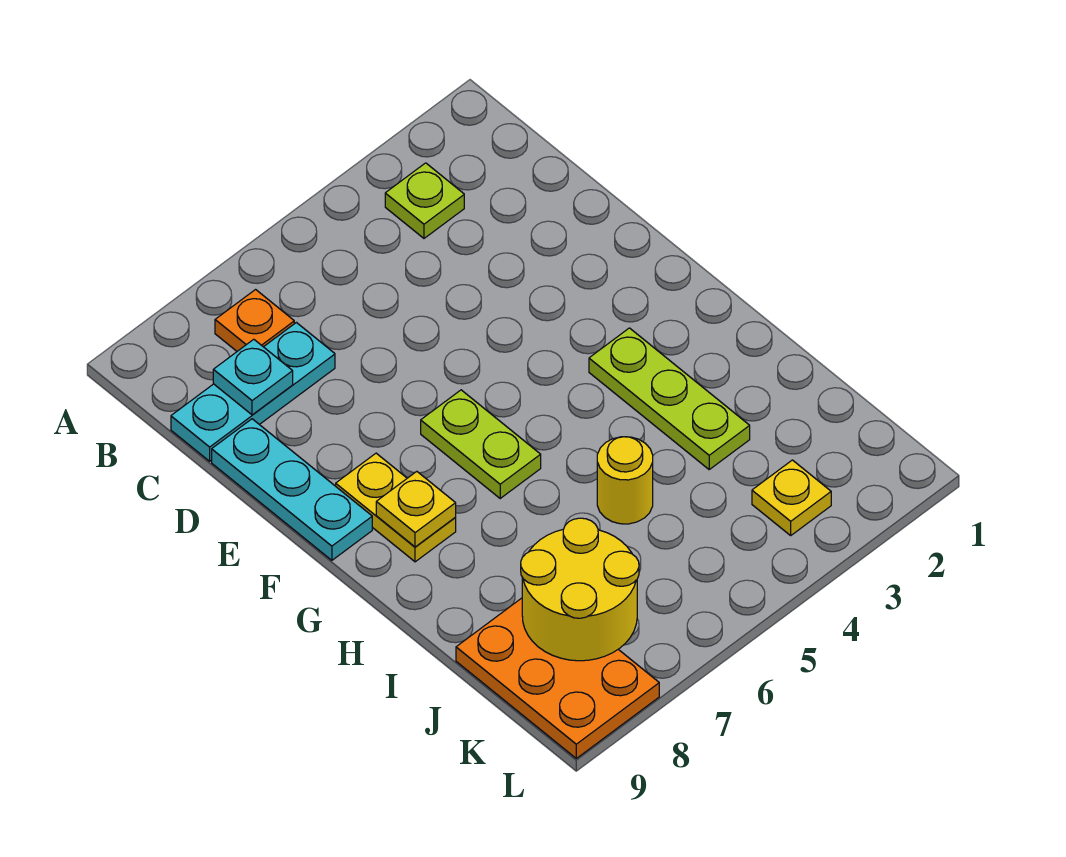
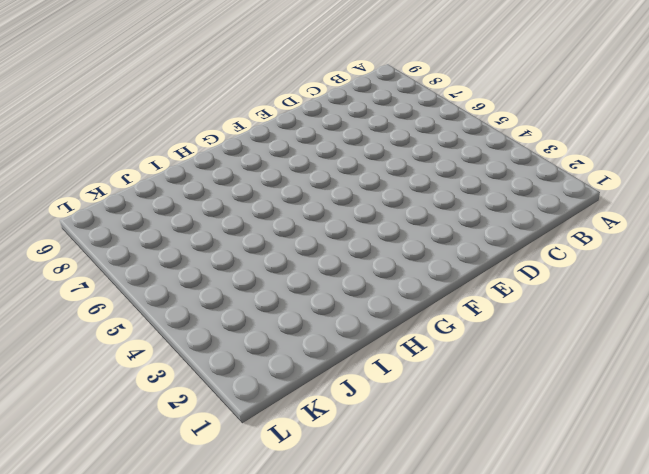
none -> lime plate B3 level 1
none -> orange plate B7 level 1
none -> cyan plate C7:C9 level 1

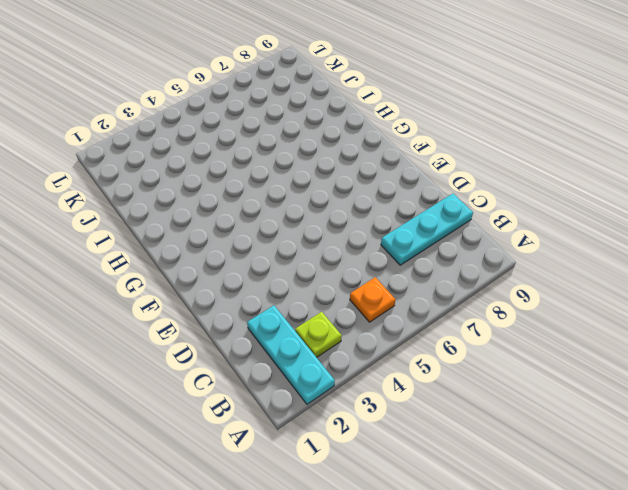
cyan plate A2:C2 level 1 -> cyan plate D9:F9 level 1
orange plate B5 level 1 -> orange plate B7 level 1
none -> lime plate F6:G6 level 1
none -> yellow plate F8:G8 level 1
none -> lime plate G3:I3 level 1

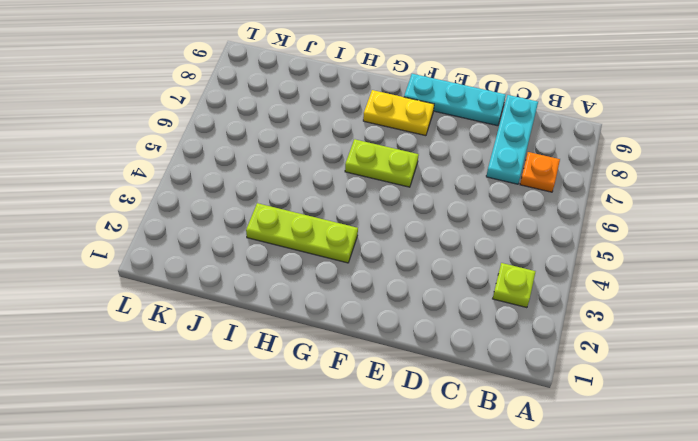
none -> yellow round brick I5 level 1
none -> orange plate J8:L9 level 1
none -> yellow plate K3 level 1

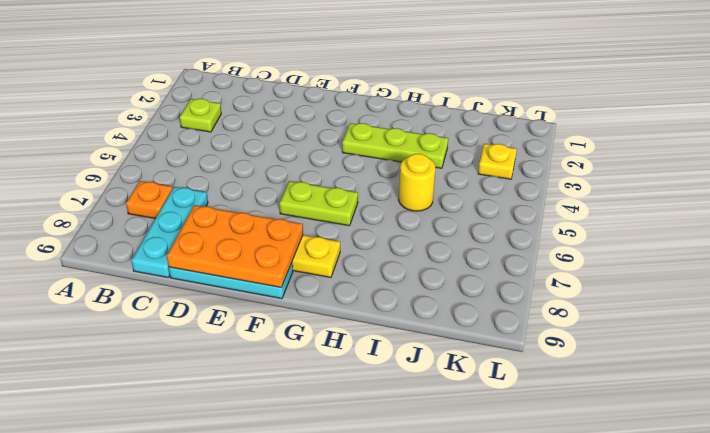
orange plate D8:F9 level 2 -> orange plate J8:L9 level 1
none -> cyan plate C8 level 2
none -> yellow plate G8 level 2
none -> yellow round brick J7:K8 level 2

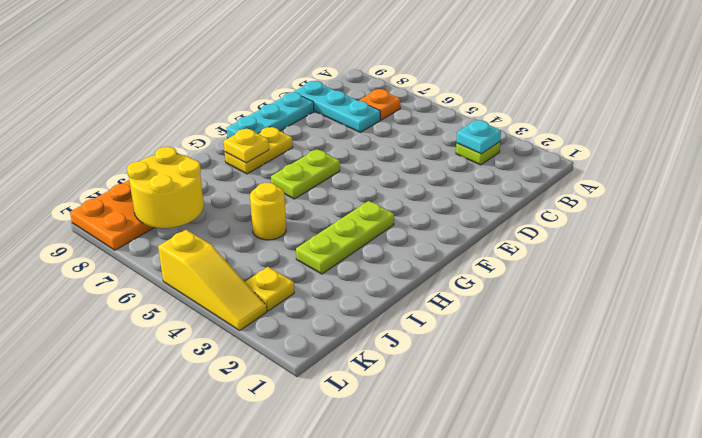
cyan plate B3 level 2 -> cyan plate C8 level 2
yellow slope L3:L5 level 1 top 5 -> none

